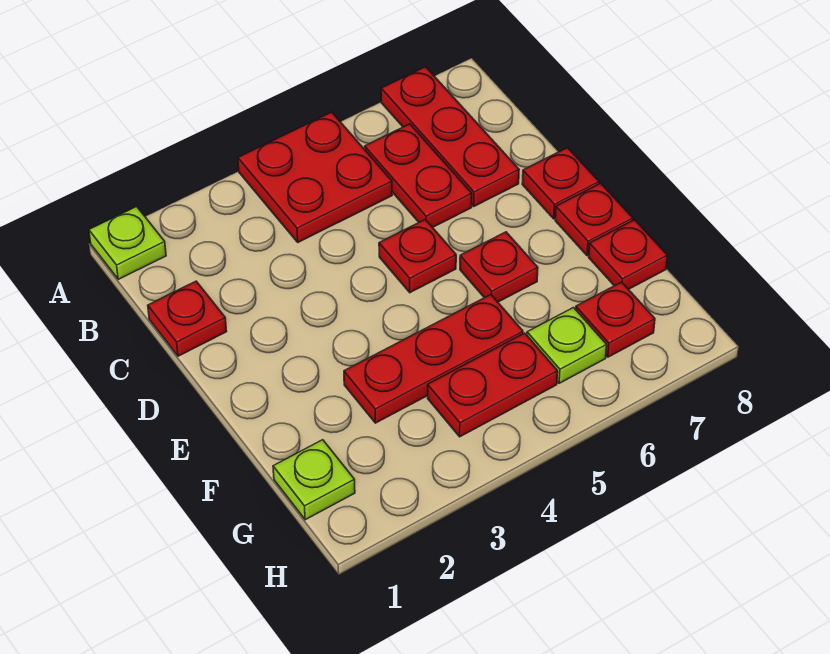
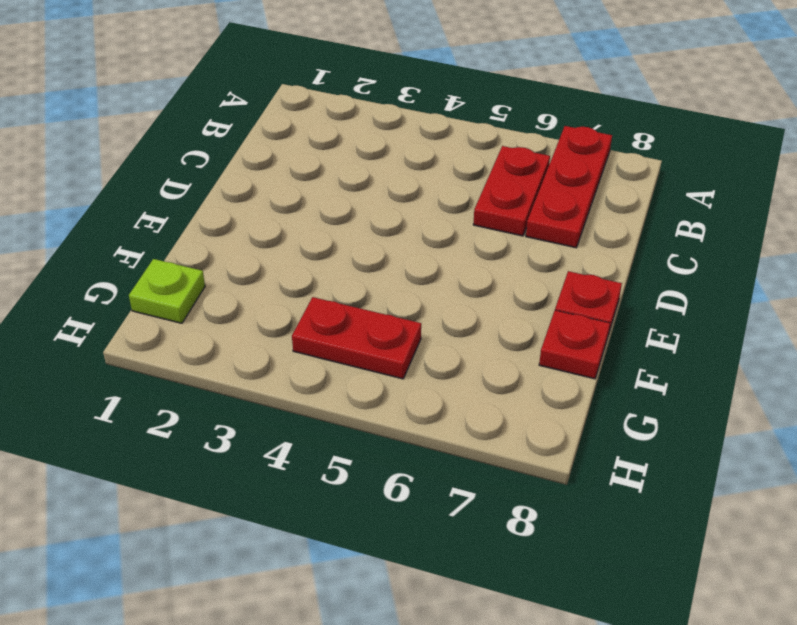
none -> lime plate A1 level 1
none -> red plate A4:B5 level 1
none -> red plate C1 level 1

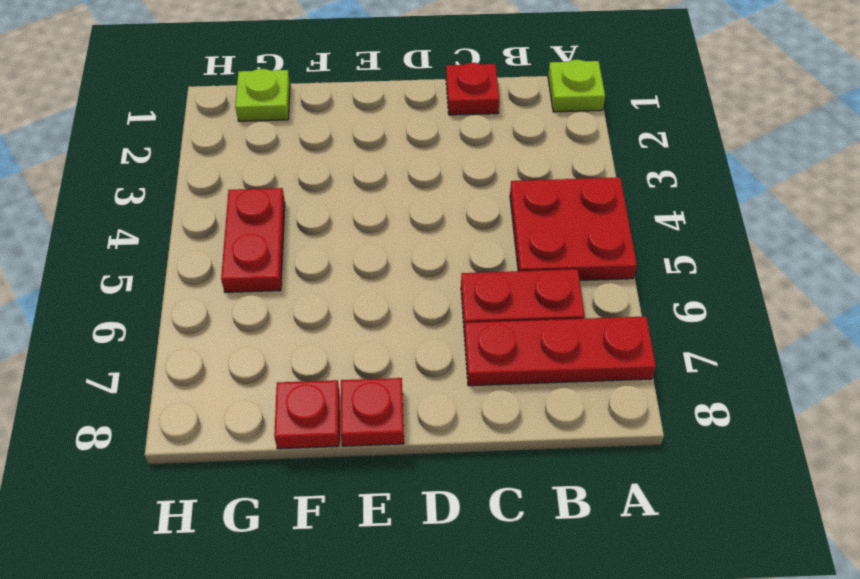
none -> red plate D5 level 1
none -> red plate D8 level 1
none -> red plate E6 level 1

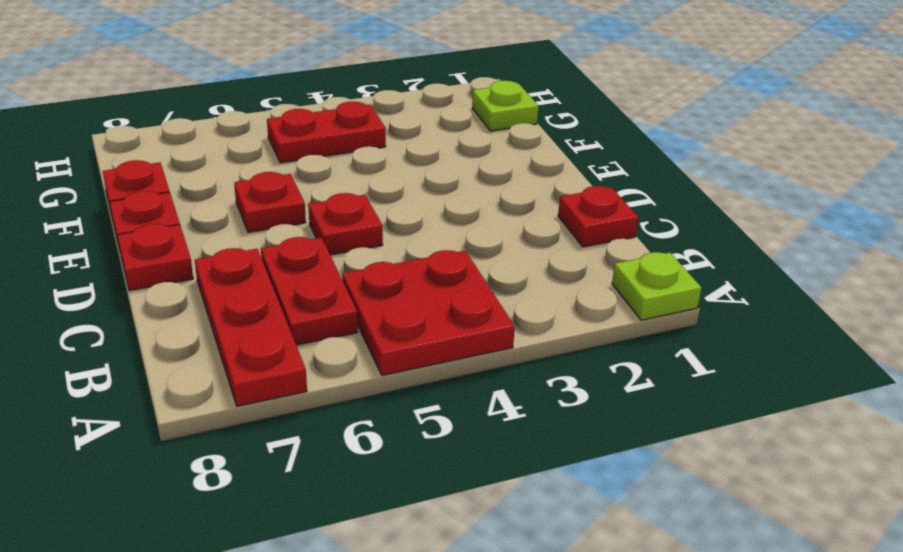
none -> red plate F3:F5 level 1
none -> lime plate G6 level 1
none -> red plate G7 level 1

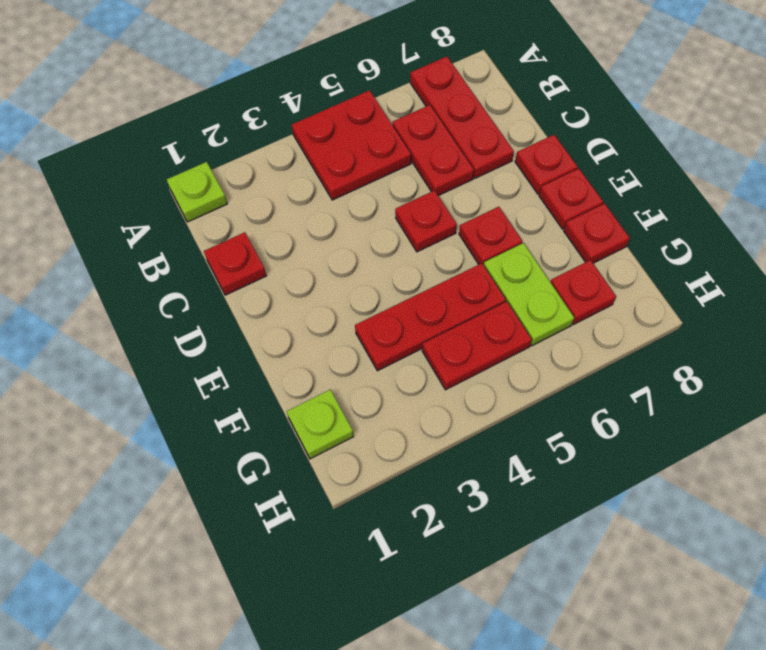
lime plate F6:G6 level 1 -> lime plate G6 level 1

